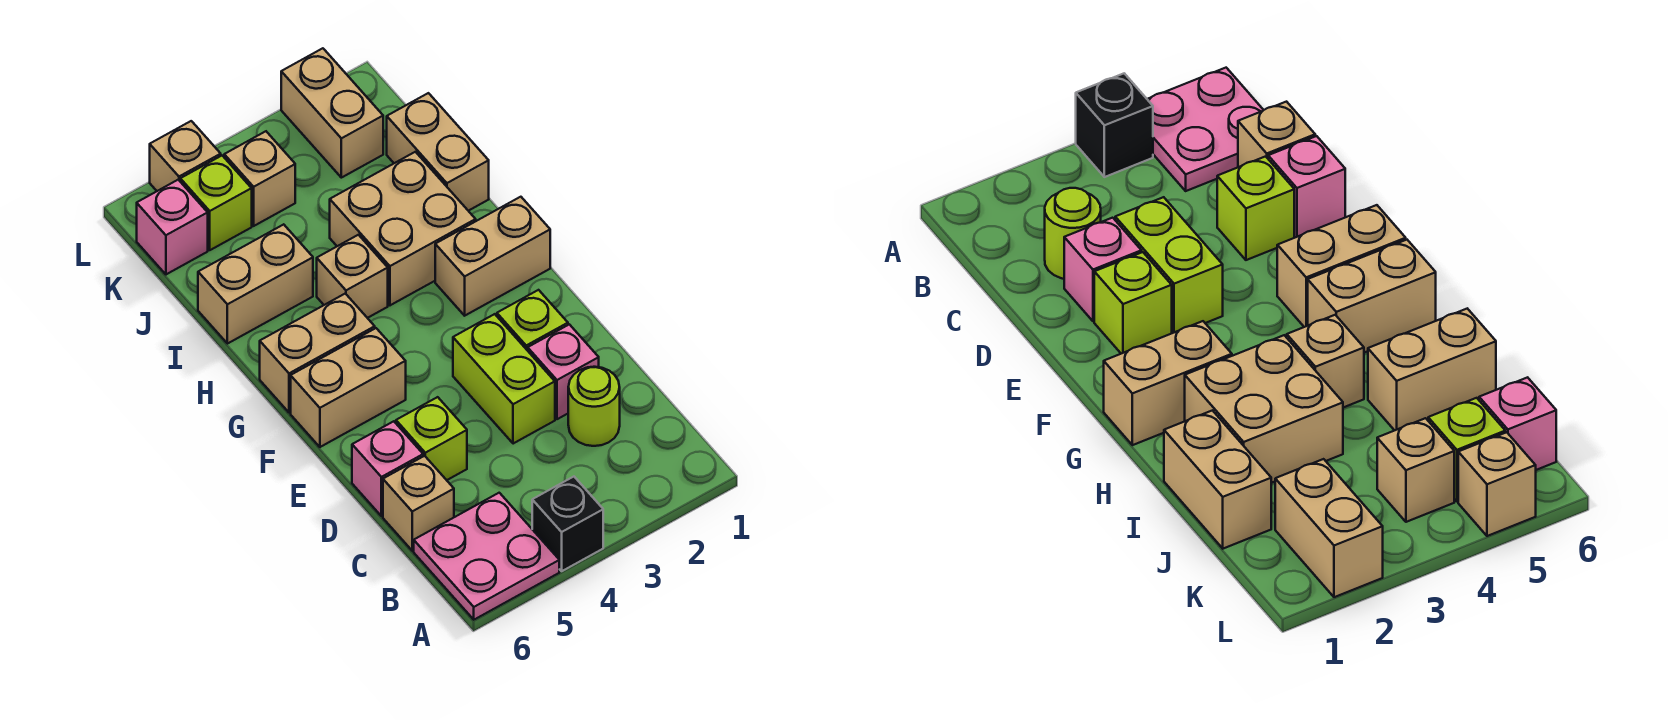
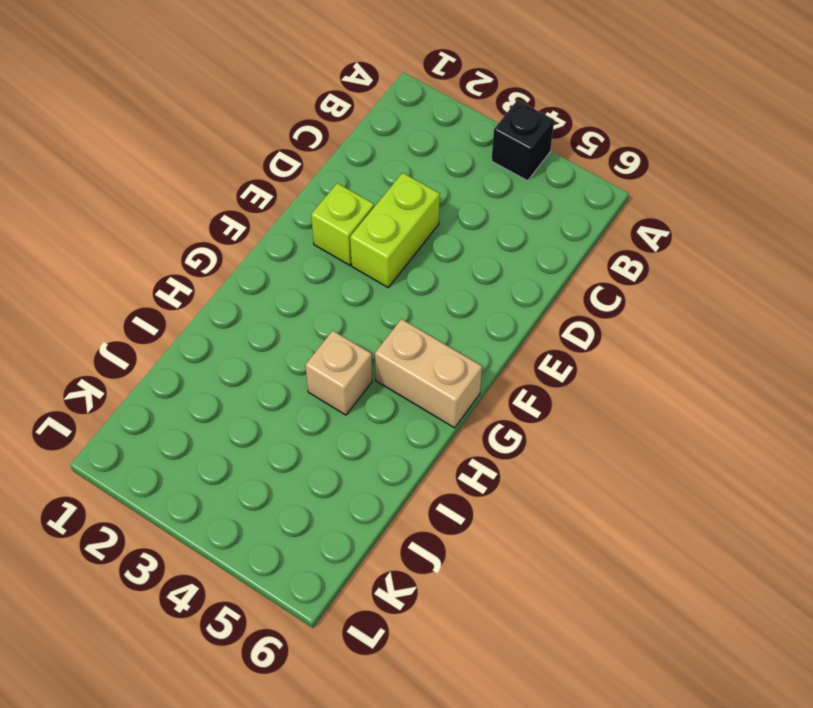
none -> pink plate A5:B6 level 1
none -> lime round brick C2 level 1
none -> tan brick C6 level 1

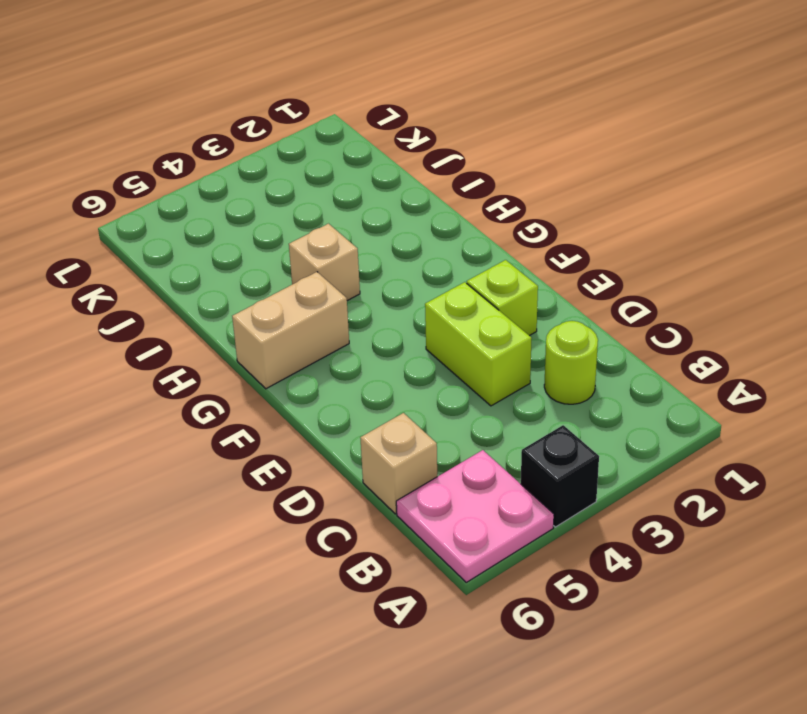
none -> pink brick D2 level 1
none -> lime brick D5 level 1
none -> pink brick D6 level 1

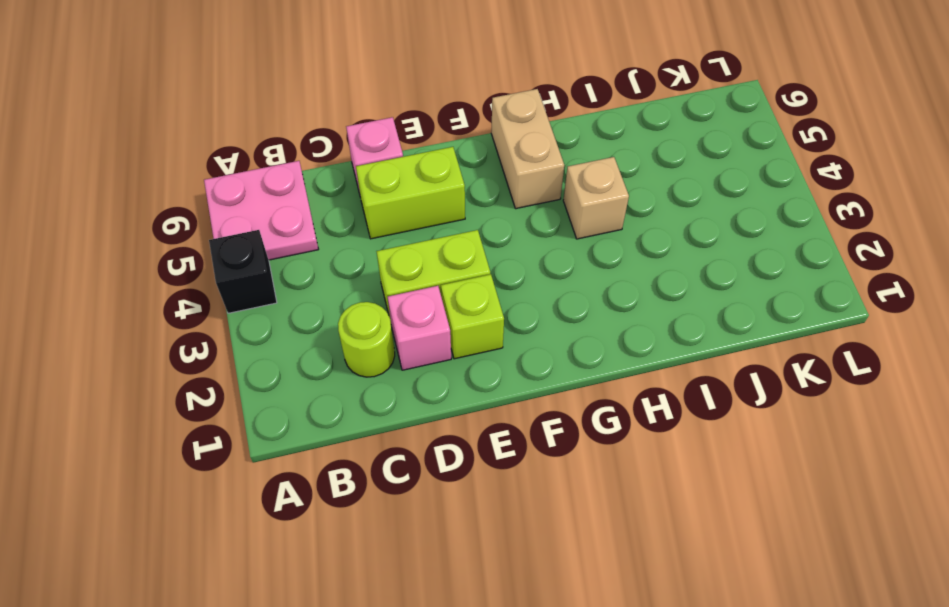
lime brick D5:E5 level 1 -> lime brick D5 level 1
none -> tan brick C6 level 1
none -> tan brick F5:F6 level 1
none -> tan brick G1:G2 level 1

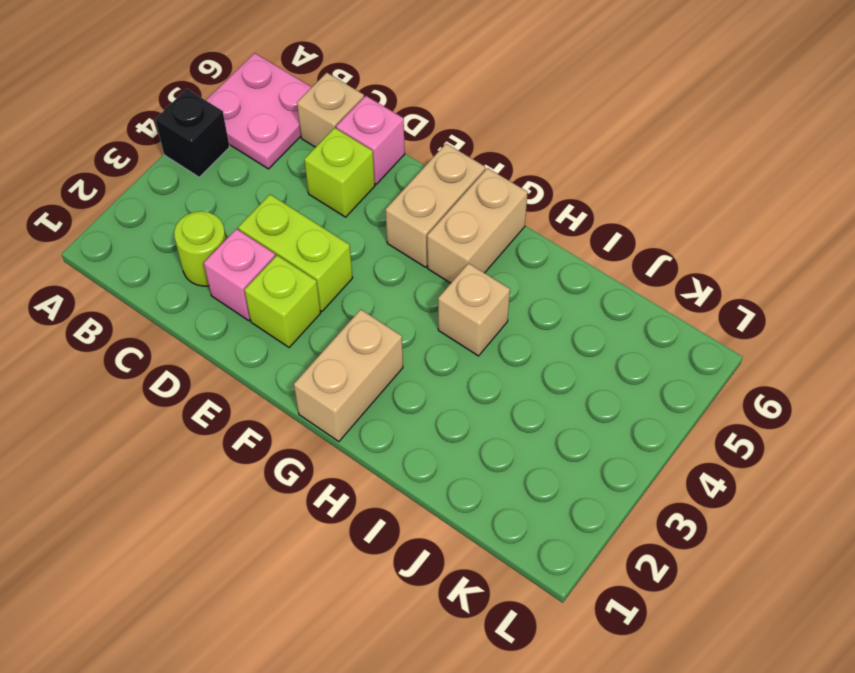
none -> tan brick H2:I3 level 1
none -> tan brick I1:J1 level 1
none -> tan brick I5:I6 level 1

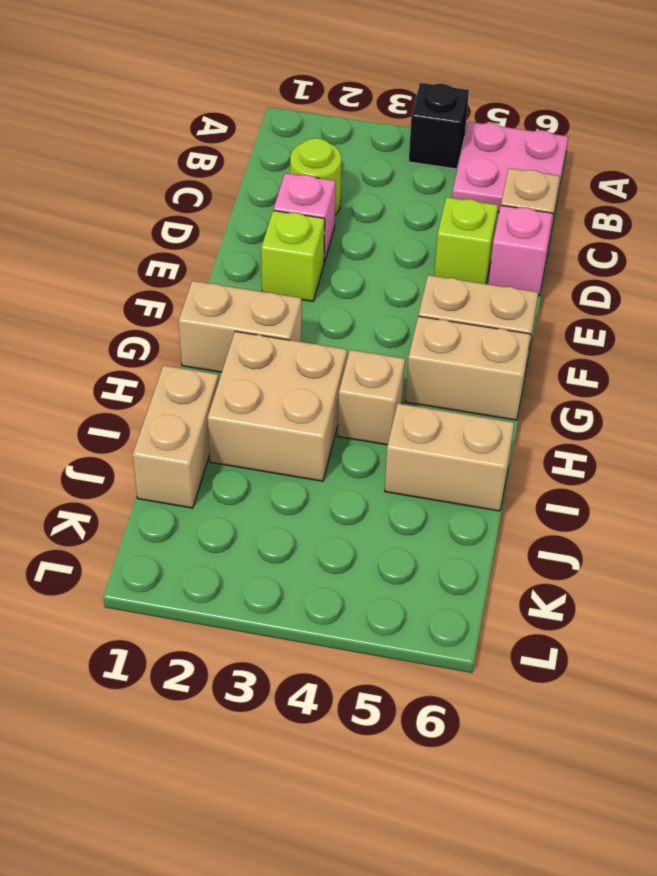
none -> lime brick D3:E3 level 1
none -> tan brick K2:L2 level 1
none -> tan brick K4 level 1

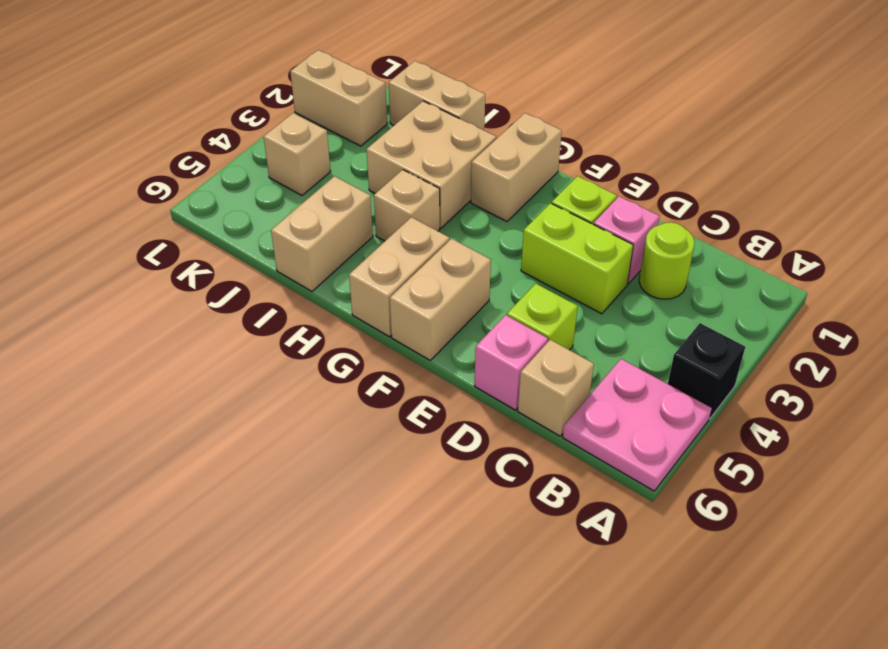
none -> lime brick K5 level 1
none -> pink brick K6 level 1
none -> tan brick L5 level 1

